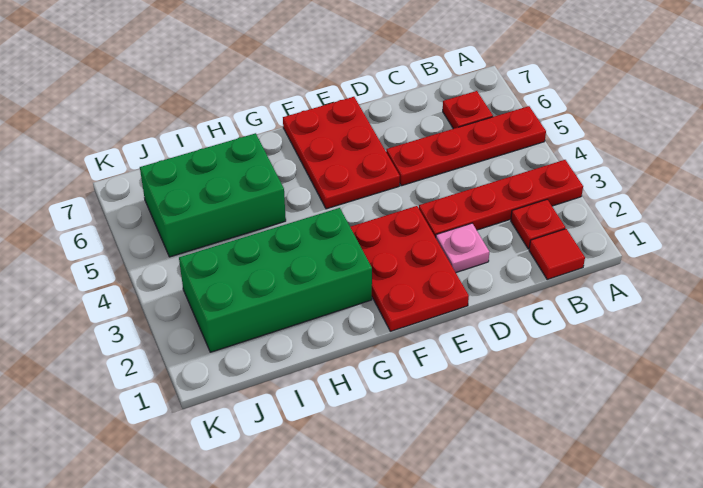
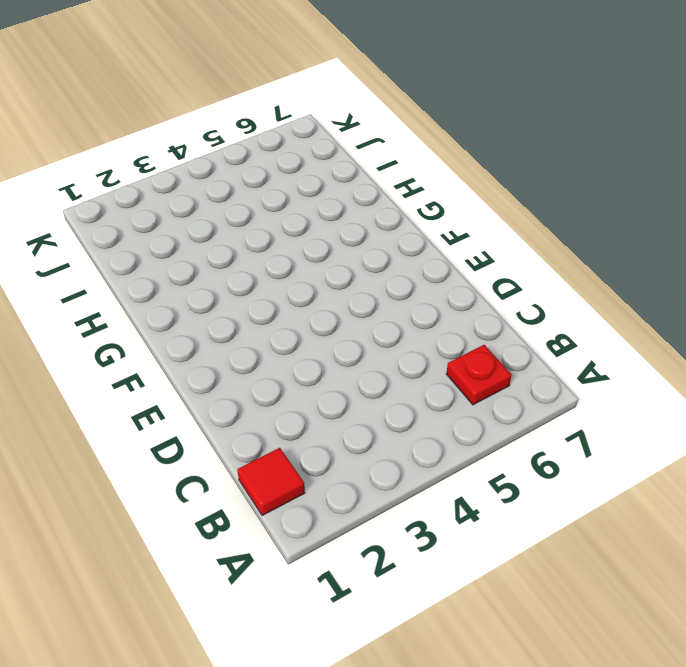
none -> red plate A3:D3 level 1
none -> red plate A5:D5 level 1

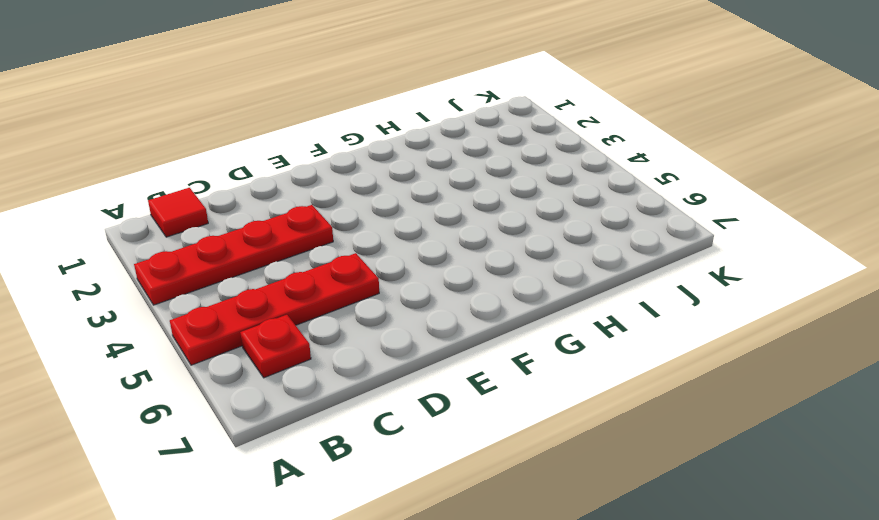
none -> red plate B2 level 1
none -> pink plate D2 level 1

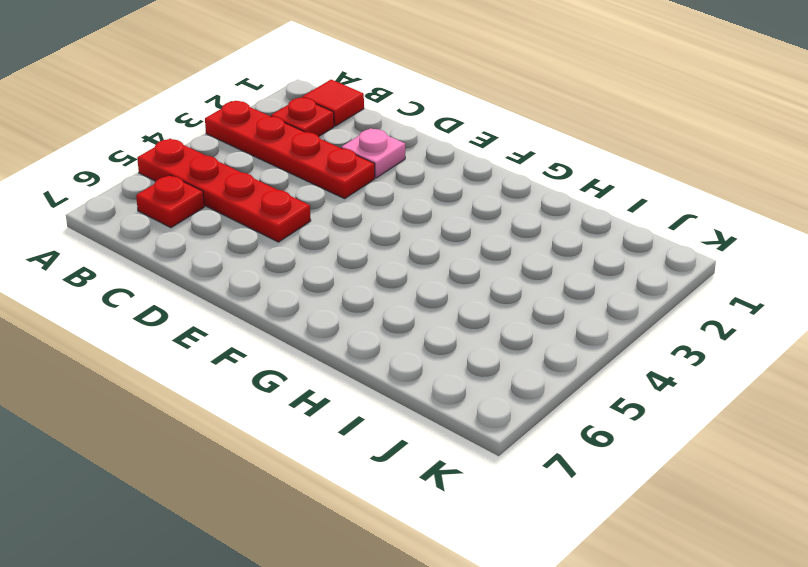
none -> red plate E1:F3 level 1
none -> red plate E5:F7 level 1

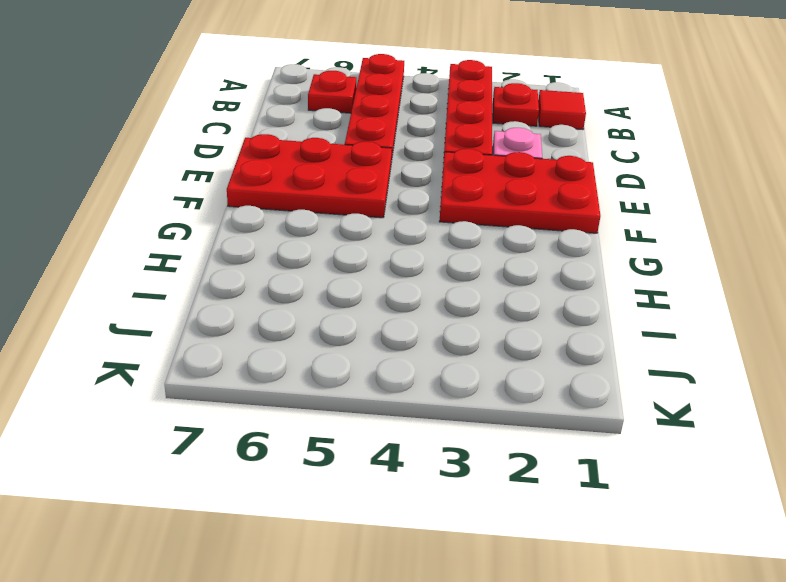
none -> green brick G2:J3 level 1
none -> green brick H5:J6 level 1

